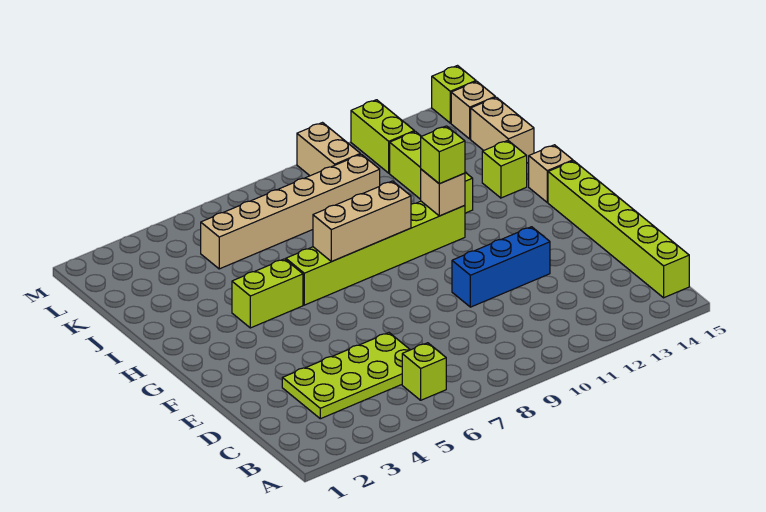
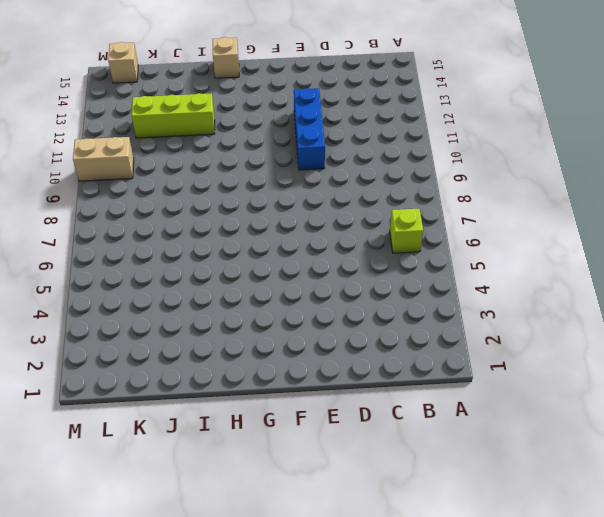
none -> lime brick B15:G15 level 1
none -> lime plate C3:D6 level 1
none -> lime brick H4:H5 level 1

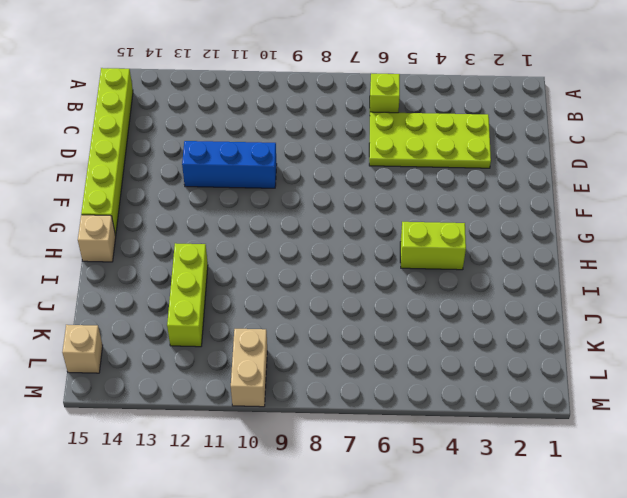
none -> lime brick H6:H11 level 1
none -> lime brick I14 level 1
none -> tan brick J15:K15 level 1

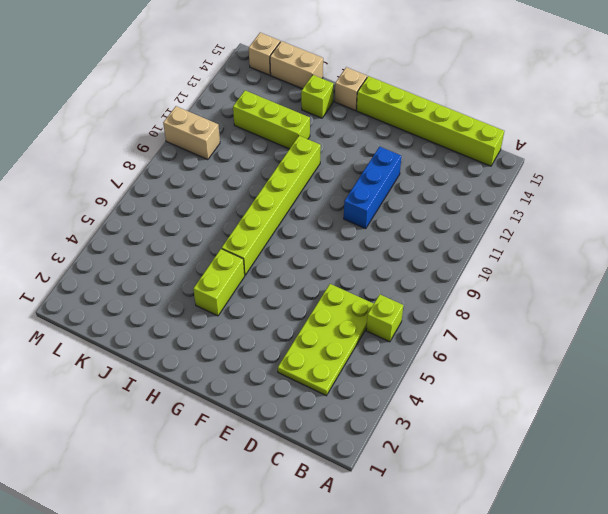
none -> tan brick K5:K10 level 1
none -> lime brick L12:M12 level 1
none -> lime brick M15 level 1

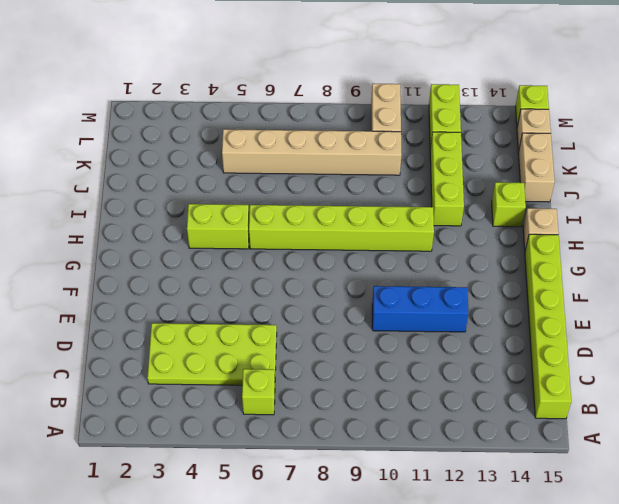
none -> tan brick H7:H9 level 2
none -> tan brick H11 level 2
none -> lime brick H11 level 3

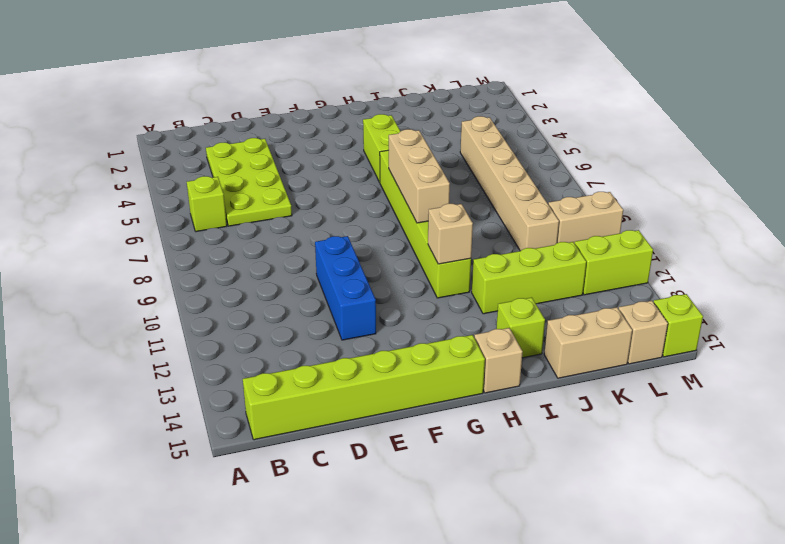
none -> lime brick H11 level 3

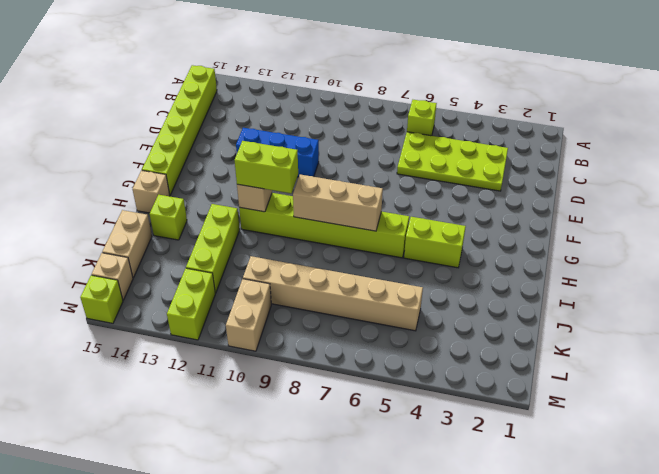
lime brick H10:H11 level 3 -> lime brick H11 level 3

